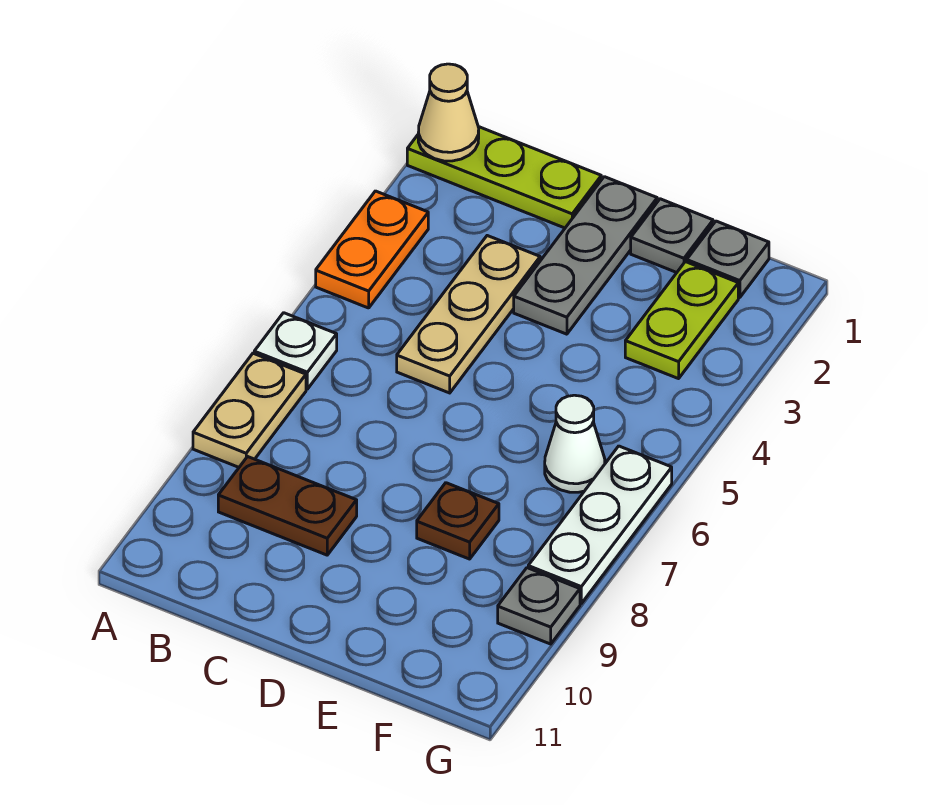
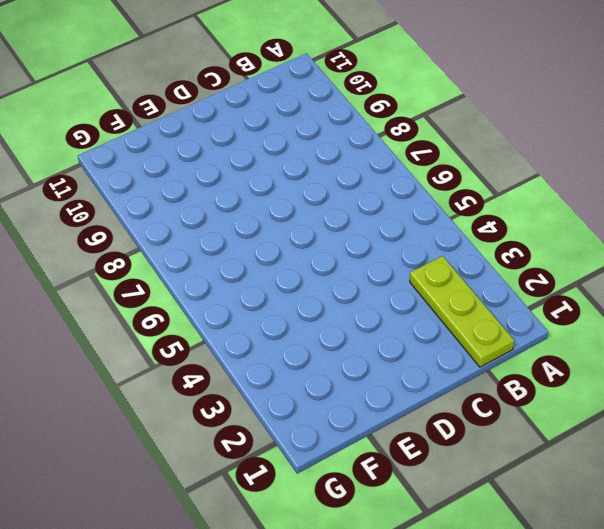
lime plate B1:B3 level 1 -> lime plate A1:C1 level 1
none -> orange plate A3:A4 level 1
none -> white plate A6 level 1
none -> tan plate A7:A8 level 1

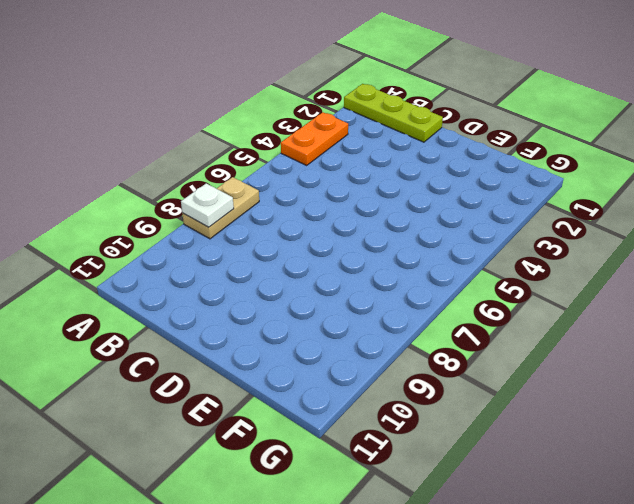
white plate A8 level 2 -> white plate A6 level 1
none -> brown plate B9:C9 level 1
none -> tan plate C3:C5 level 1
none -> grey plate D1:D3 level 1

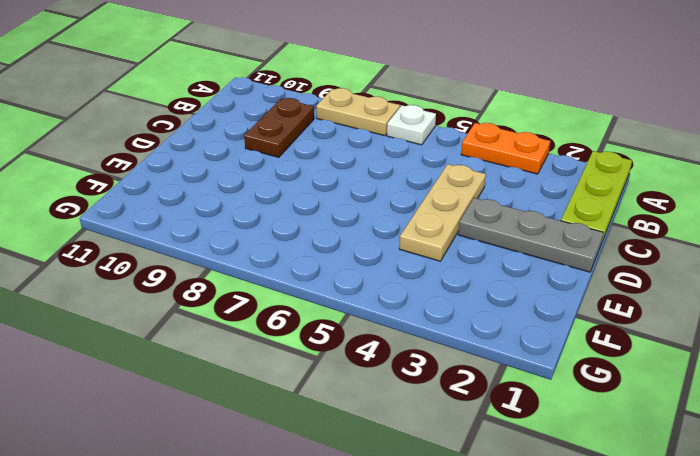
tan plate C4:E4 level 1 -> tan plate C3:C5 level 1
none -> grey plate E1 level 1
none -> brown plate E8 level 1
none -> grey plate F1 level 1

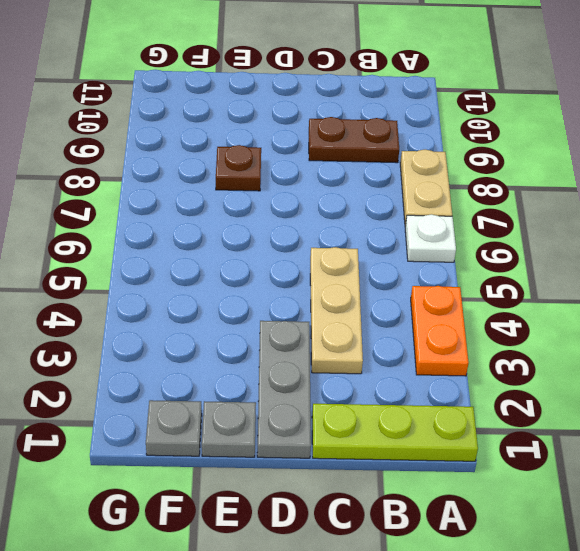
none -> lime plate F2:F3 level 1
none -> white cone F6 level 1
none -> white plate G6:G8 level 1

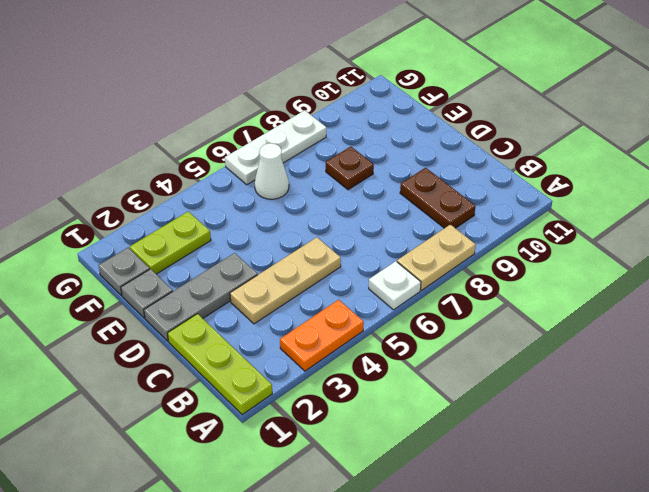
none -> grey plate G9 level 1
none -> tan cone A1 level 2

